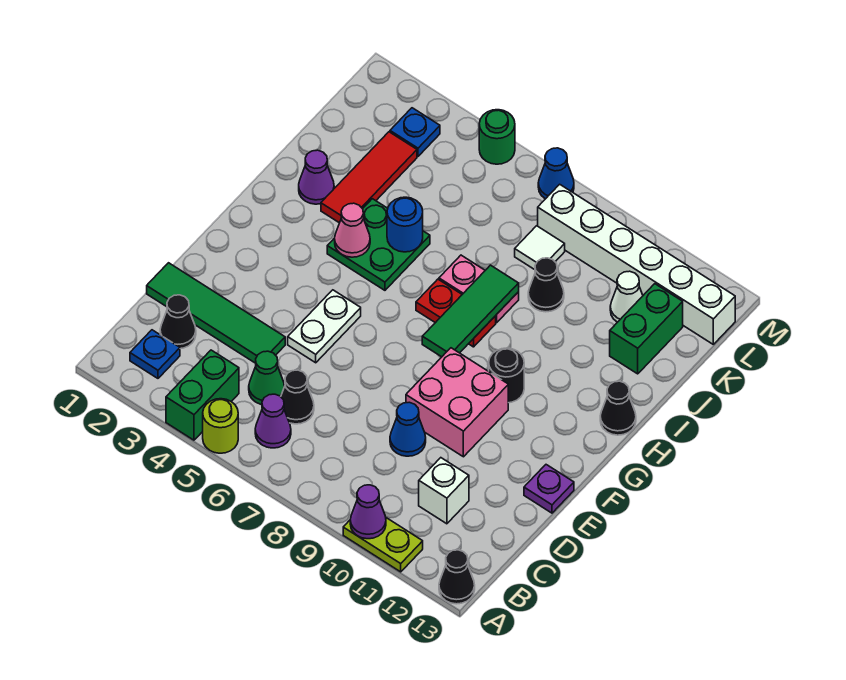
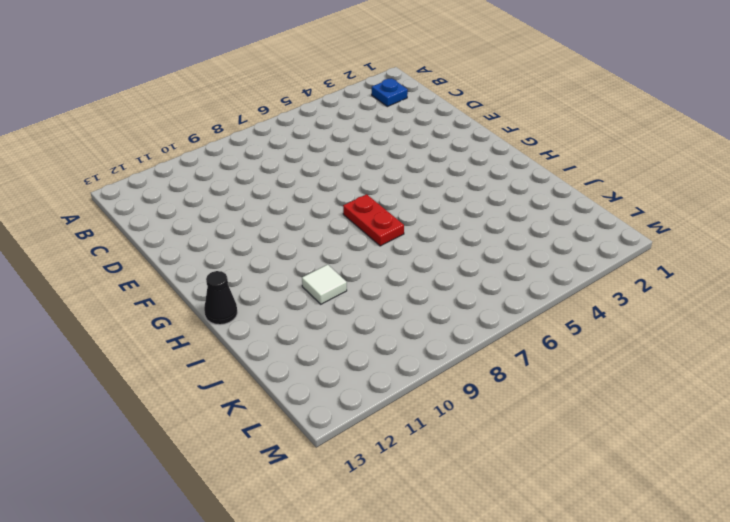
red plate G7:H7 level 1 -> red plate H7:H8 level 1
white tile I10 level 1 -> white tile K8 level 1
none -> green brick A4:B4 level 1
none -> lime round brick A5 level 1
none -> lime plate A10:A11 level 1
none -> black cone A13 level 1

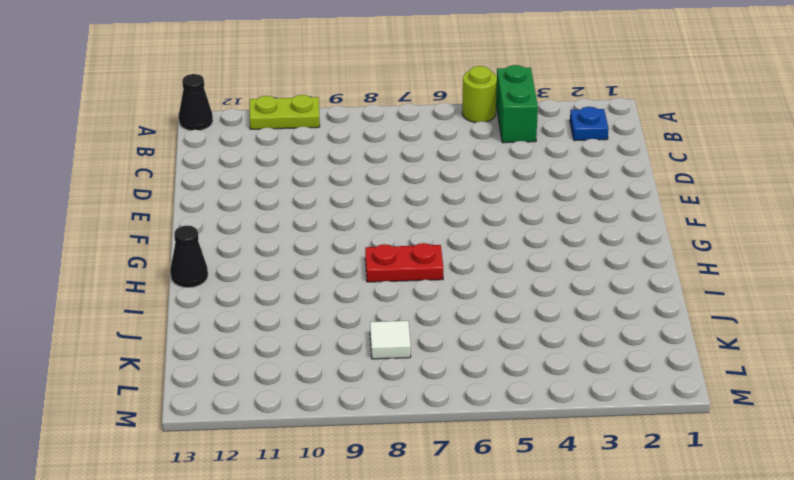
none -> purple cone B6 level 1
none -> black cone C2 level 1
none -> green cone C5 level 1
none -> black cone C6 level 1

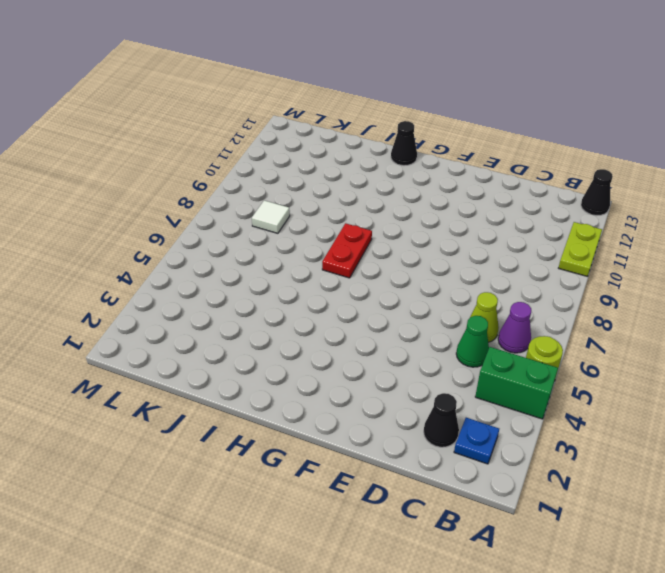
lime cone C6 level 1 -> black cone C6 level 1
none -> white brick C11 level 1
none -> green tile D1:D4 level 1
none -> blue cone D9 level 1
none -> white plate E5:F5 level 1

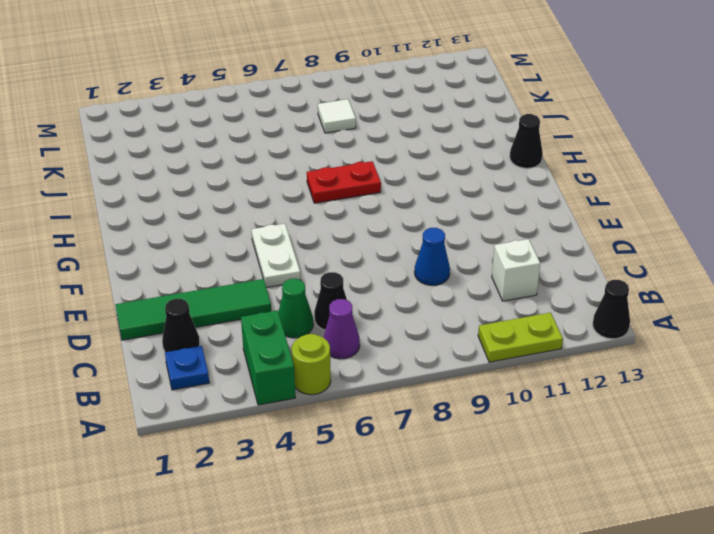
none -> pink brick E9:F10 level 1
none -> purple plate E13 level 1
none -> black round brick G10 level 1
none -> green plate H4:I5 level 1

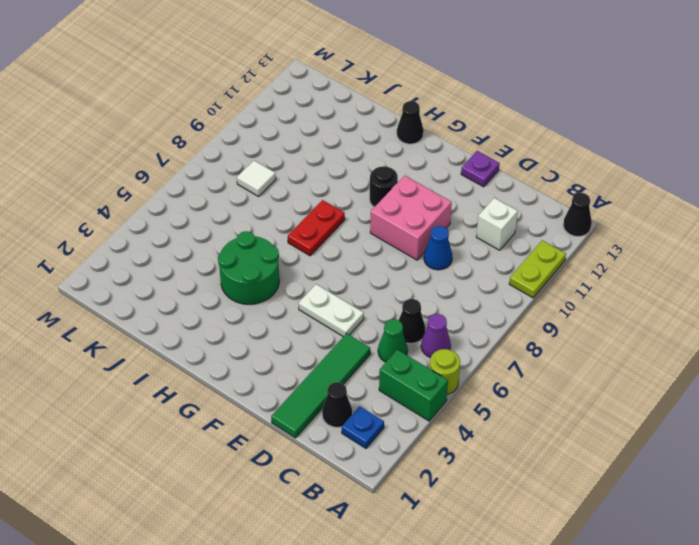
green round brick H4:I5 level 1 -> green plate H4:I5 level 1
none -> purple cone I2 level 1
none -> red tile I3:K3 level 1
none -> pink plate I7:I8 level 1
none -> black cone J9 level 1

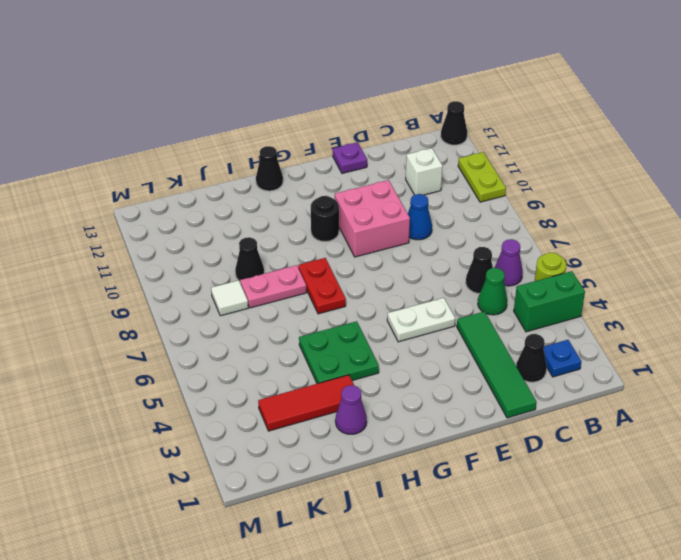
pink plate I8:J8 level 1 -> pink plate I7:I8 level 1
none -> green brick J12:K12 level 1
none -> white cone K11 level 1
none -> blue plate L3 level 1
none -> white brick L8:L13 level 1

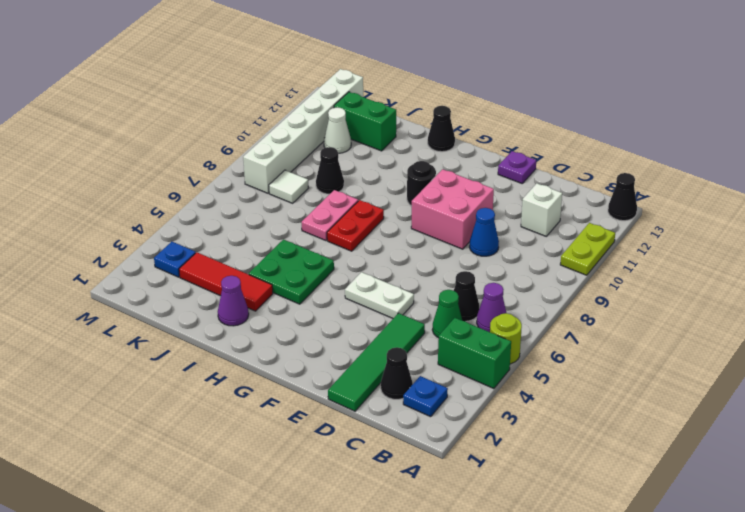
none -> green round brick M5 level 1
none -> blue cone M7 level 1
none -> purple cone A10 level 2
none -> green tile G8:I8 level 2

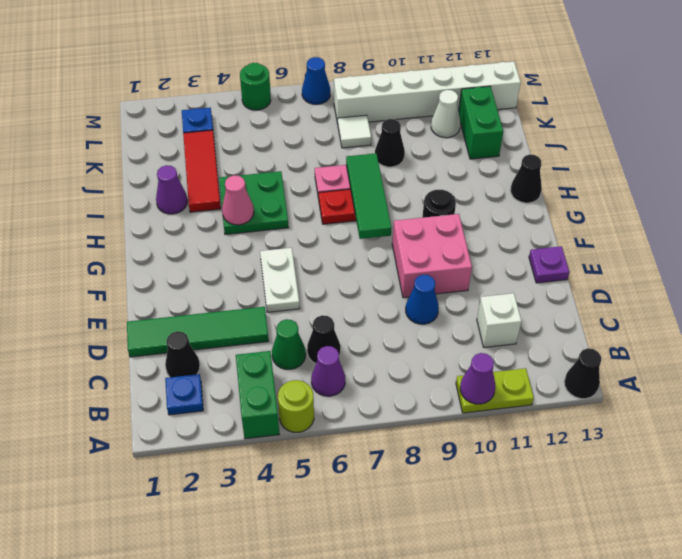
none -> blue round brick I5 level 2

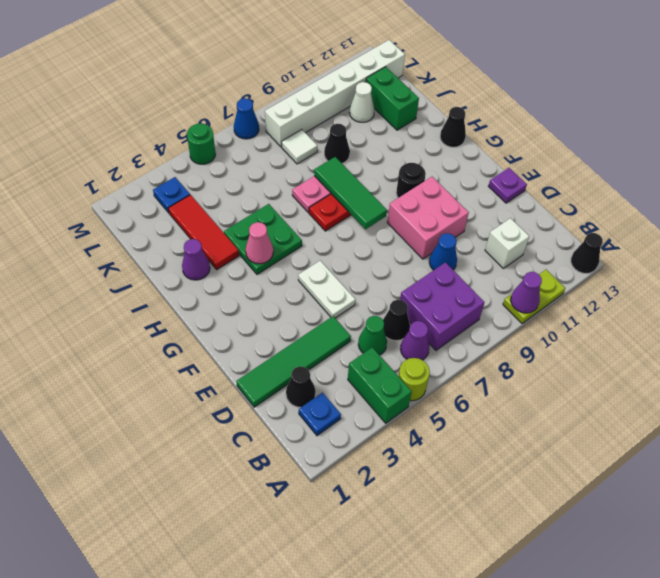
purple brick B7:C8 level 1 -> none
none -> blue round brick I5 level 2

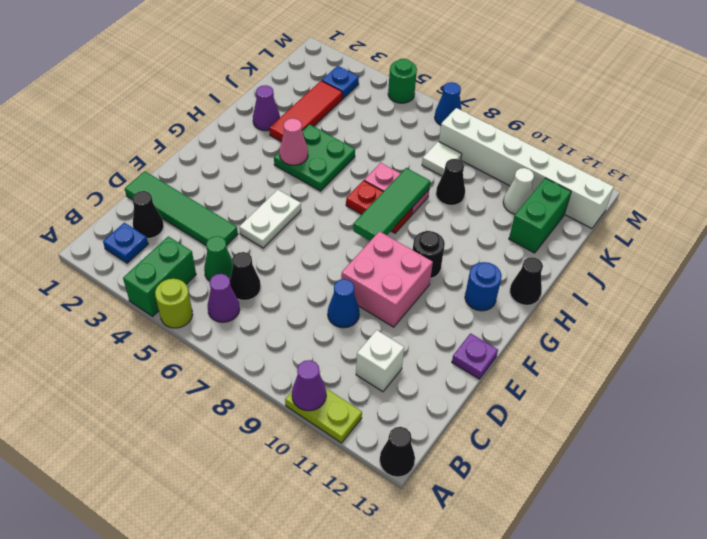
blue round brick G12 level 1 -> blue round brick I5 level 2

